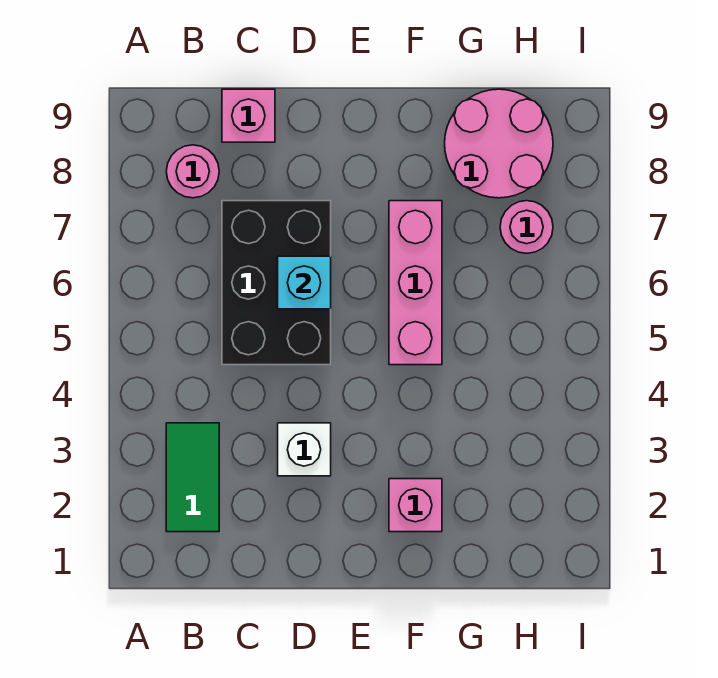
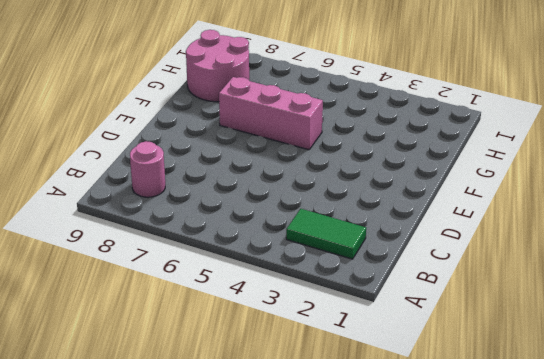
none -> black brick C5:D7 level 1
none -> pink brick C9 level 1

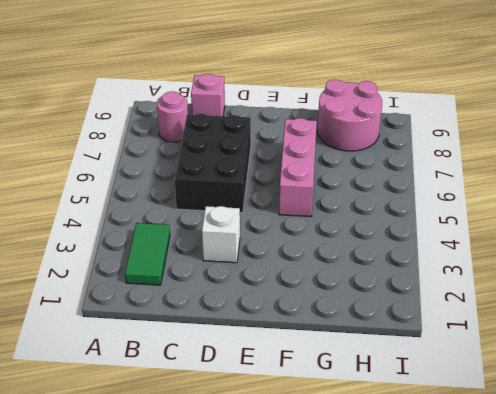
none -> pink brick F2 level 1
none -> pink round brick H7 level 1

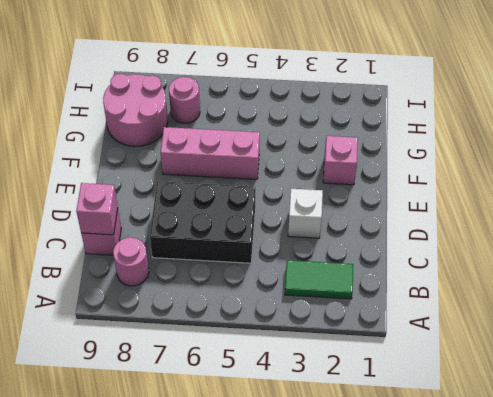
pink brick C9 level 2 -> none
none -> cyan brick D6 level 2

